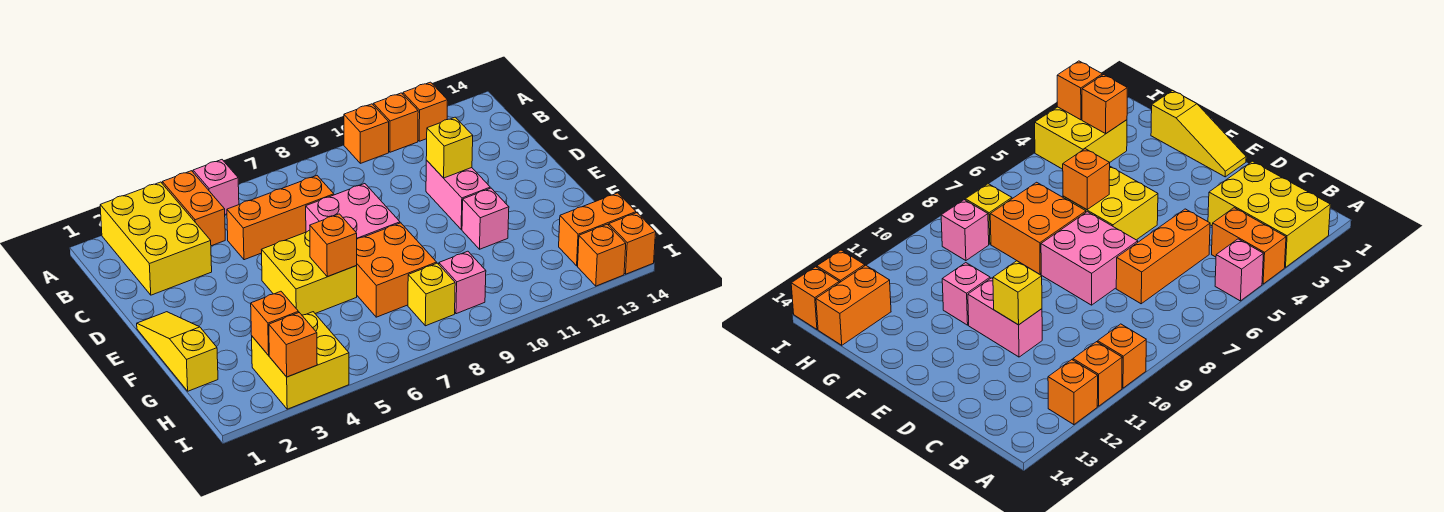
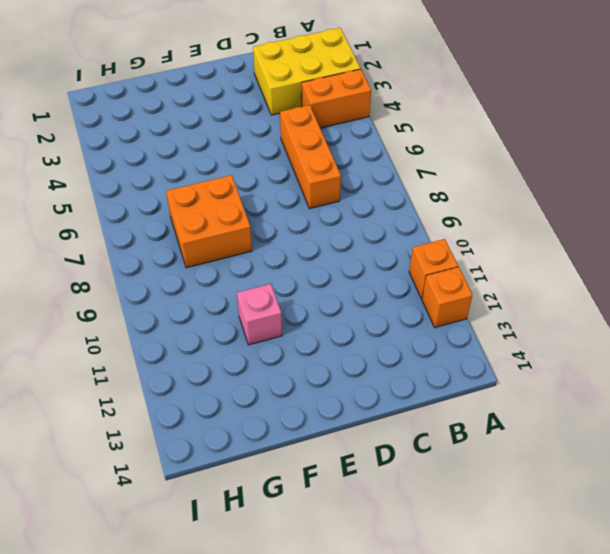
none -> pink brick A5 level 1
none -> orange brick A10 level 1
none -> pink brick D7:E8 level 1

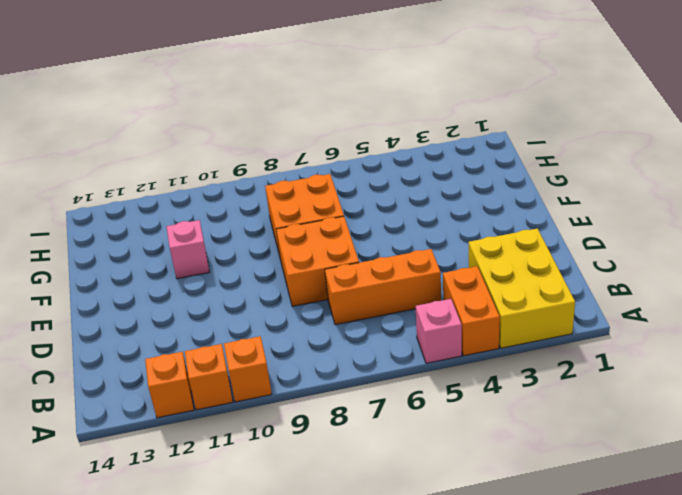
orange brick D7:E8 level 1 -> pink brick D7:E8 level 1
none -> pink brick D11:E11 level 1
none -> yellow slope E1:G1 level 1 top G
none -> yellow brick E5:F6 level 1

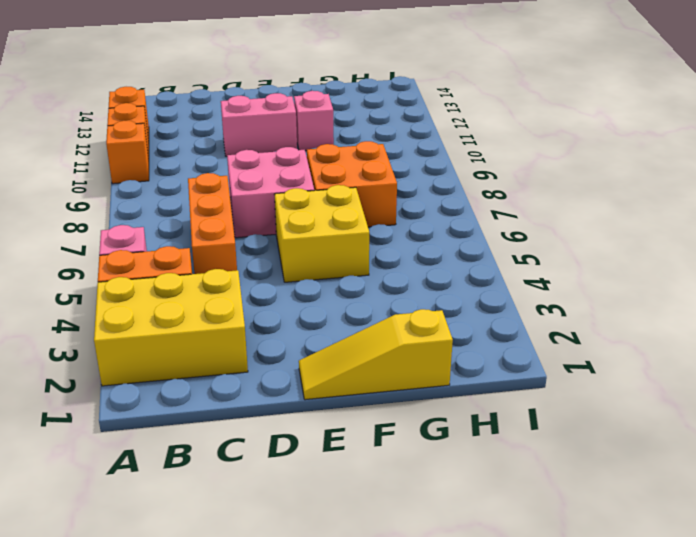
none -> yellow brick H3:I4 level 1
none -> yellow brick H8 level 1
none -> pink brick H9 level 1

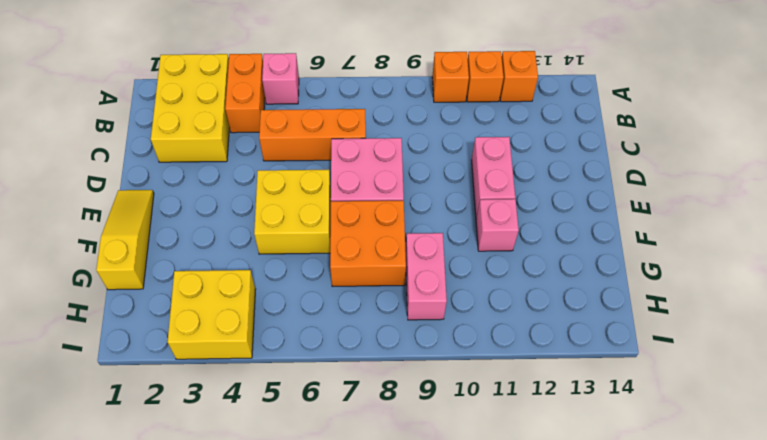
pink brick G9:H9 level 1 -> pink brick H9 level 1
none -> yellow brick H8 level 1
none -> orange brick H13:H14 level 1
none -> orange brick I13 level 1

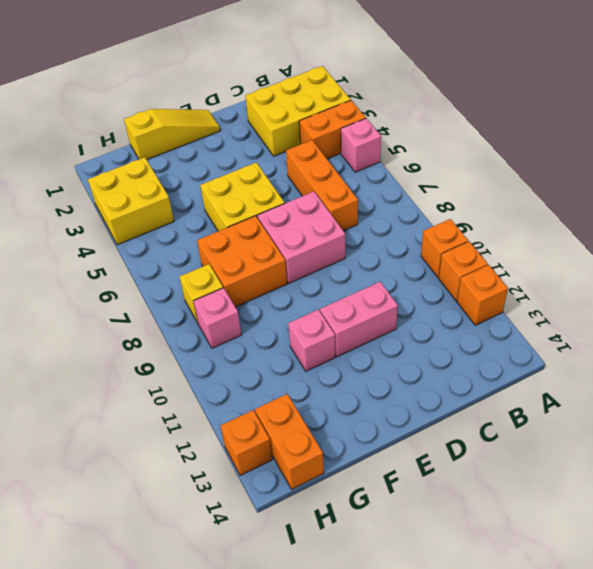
none -> orange brick I14 level 1
none -> yellow brick D11 level 2
none -> orange brick F6 level 2

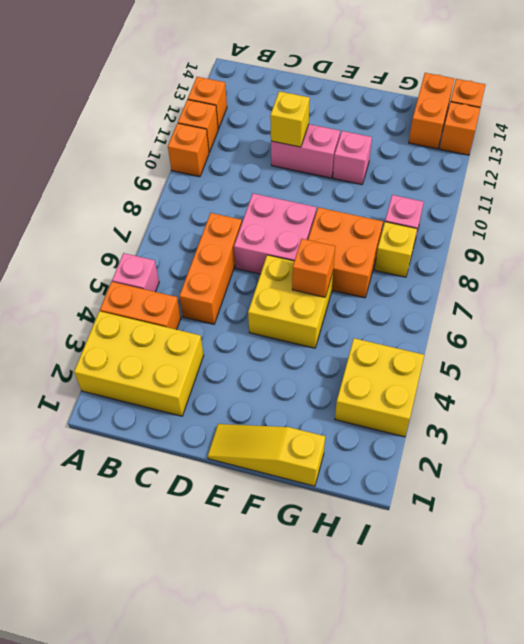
none -> orange brick H3 level 2
none -> orange brick I3 level 2

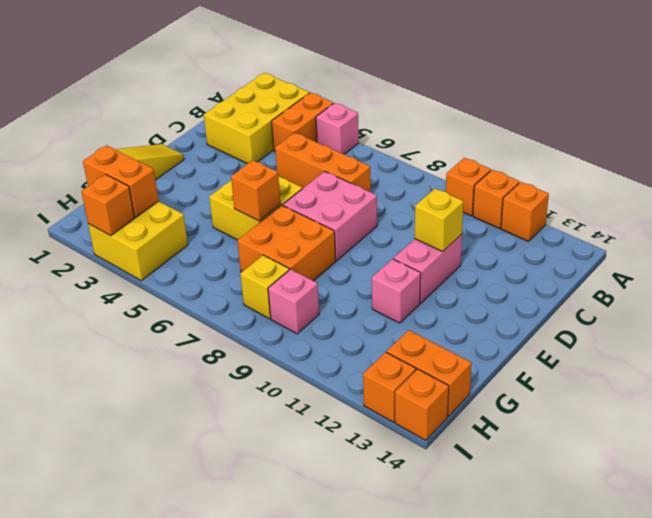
orange brick H2:H3 level 2 -> orange brick H3 level 2

